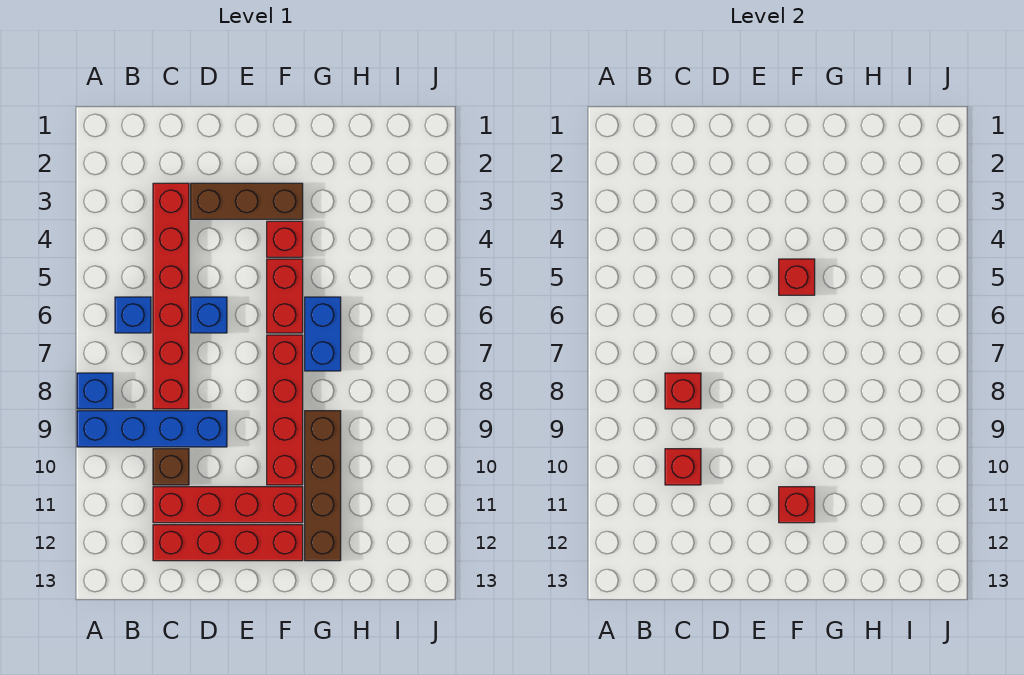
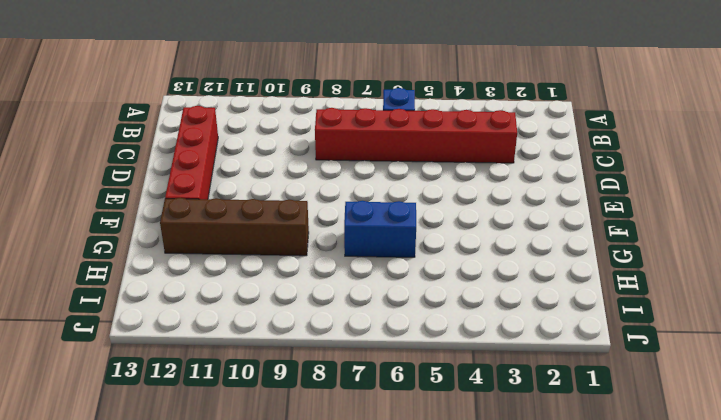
none -> blue brick A8 level 1
none -> blue brick A9:D9 level 1
none -> brown brick C10 level 1

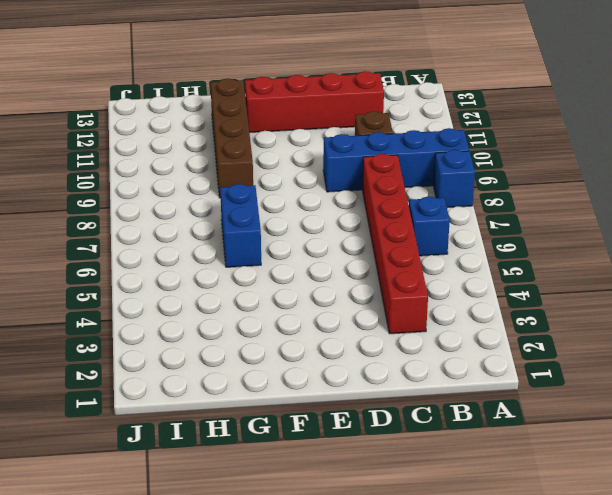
none -> red brick C11:F11 level 1
none -> brown brick D3:F3 level 1
none -> blue brick D6 level 1

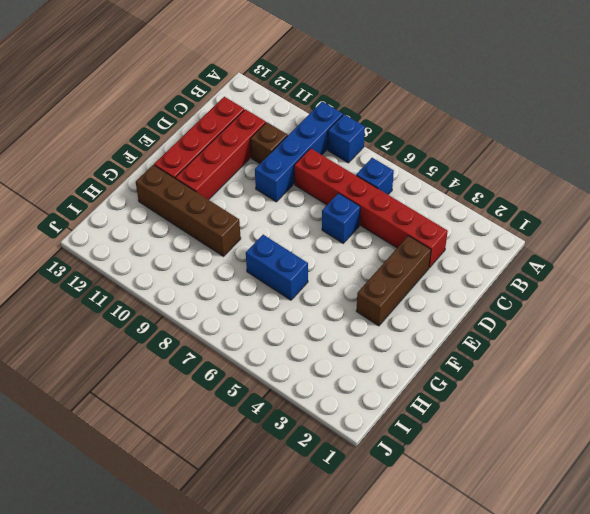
none -> red brick F4 level 1
none -> red brick F5:F6 level 1
none -> red brick F7:F10 level 1

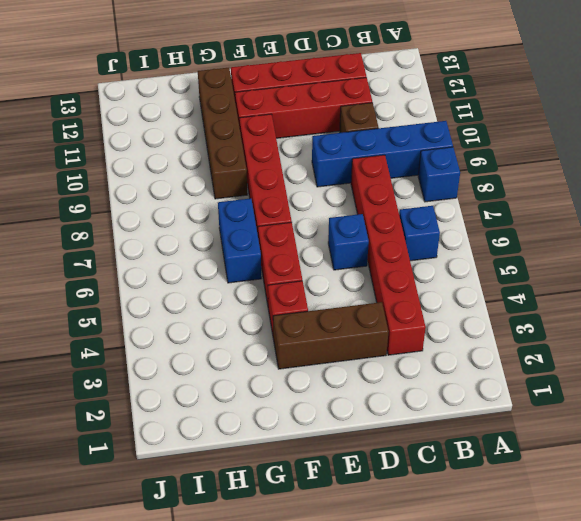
none -> red brick C8 level 2
none -> red brick C10 level 2
none -> red brick F5 level 2

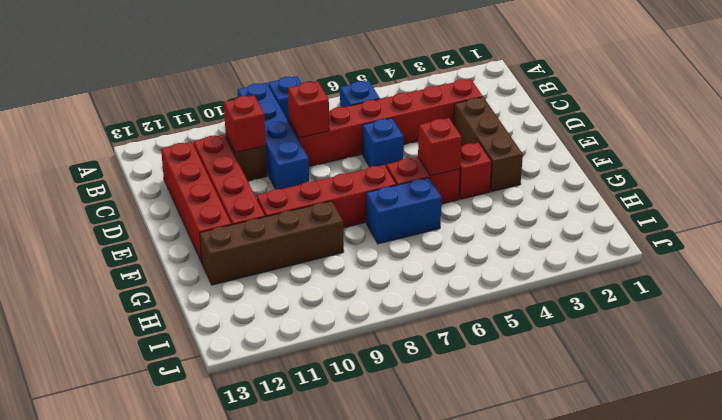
none -> red brick F11 level 2

